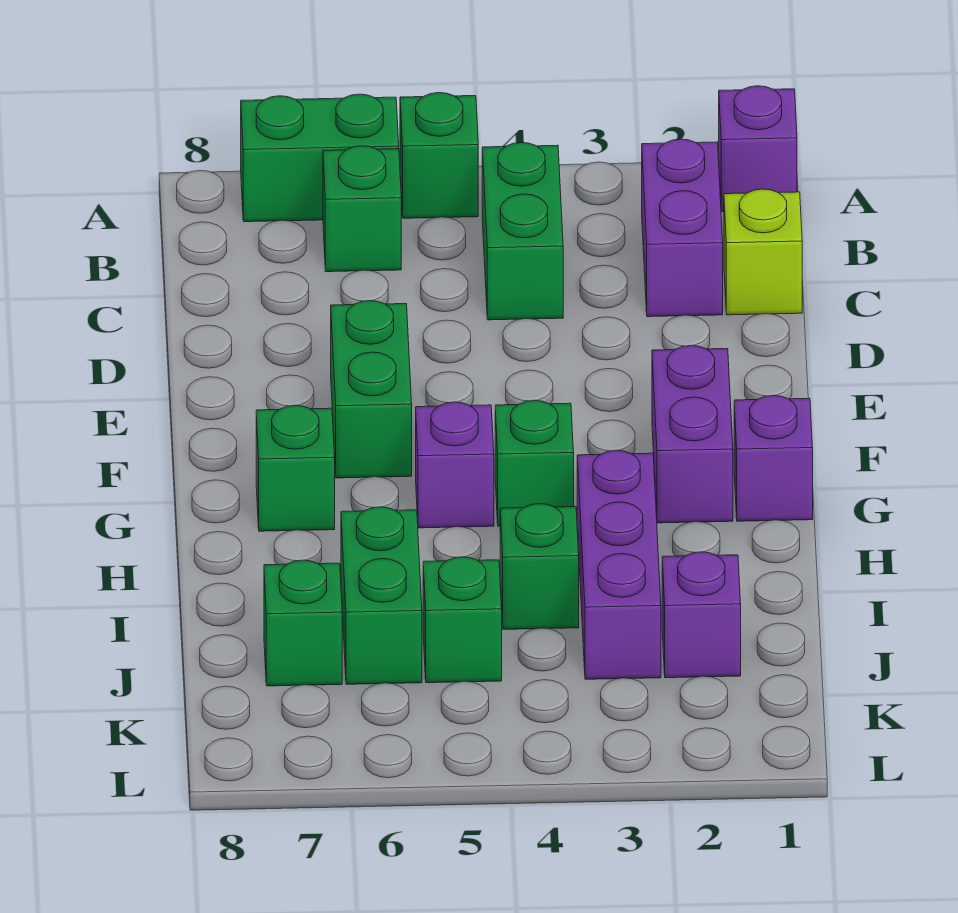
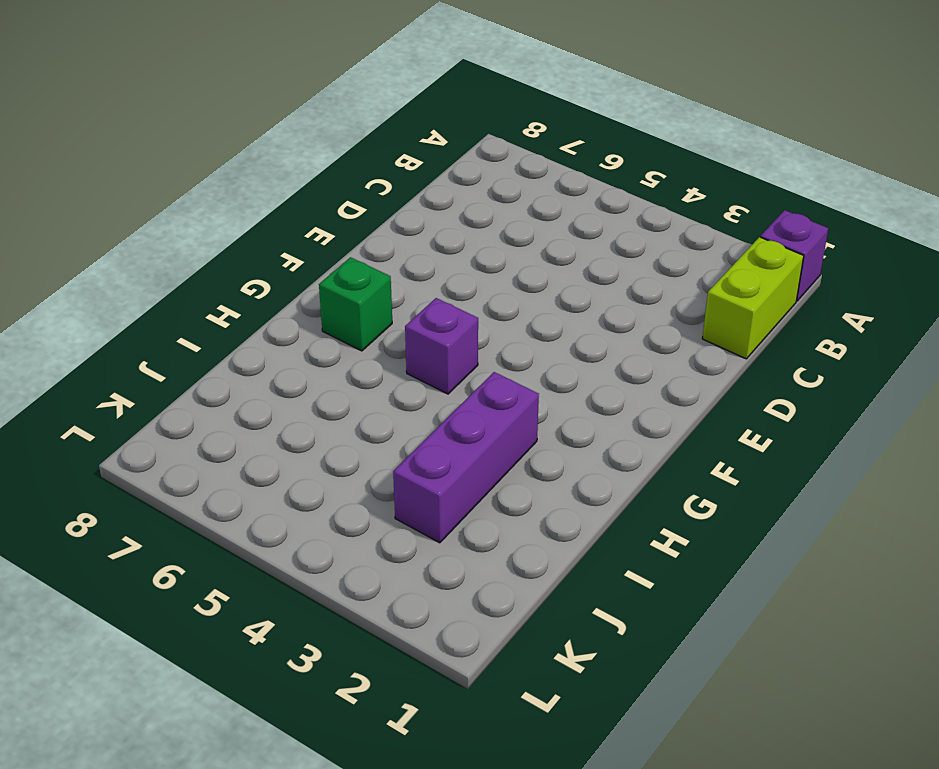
lime brick B1:C1 level 1 -> lime brick C1 level 1
none -> green brick A5 level 1
none -> green brick A6:A7 level 1
none -> purple brick B2:C2 level 1

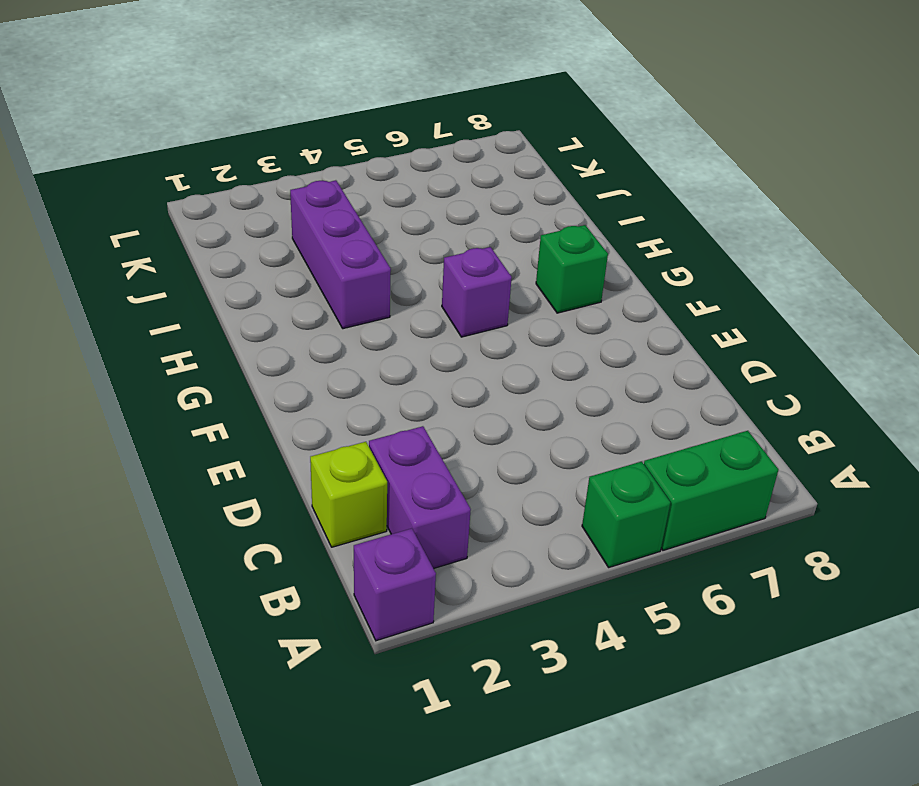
none -> green brick B4:C4 level 1
none -> green brick B6 level 1
none -> green brick E6:F6 level 1

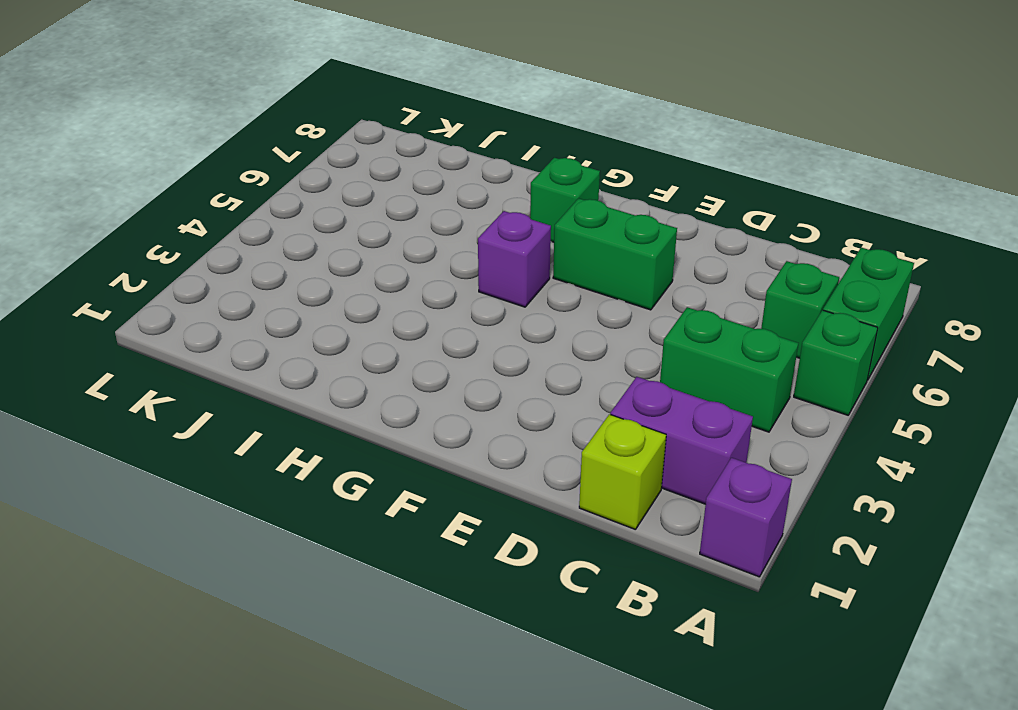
none -> purple brick F2:G2 level 1
none -> purple brick G1 level 1
none -> green brick G4 level 1

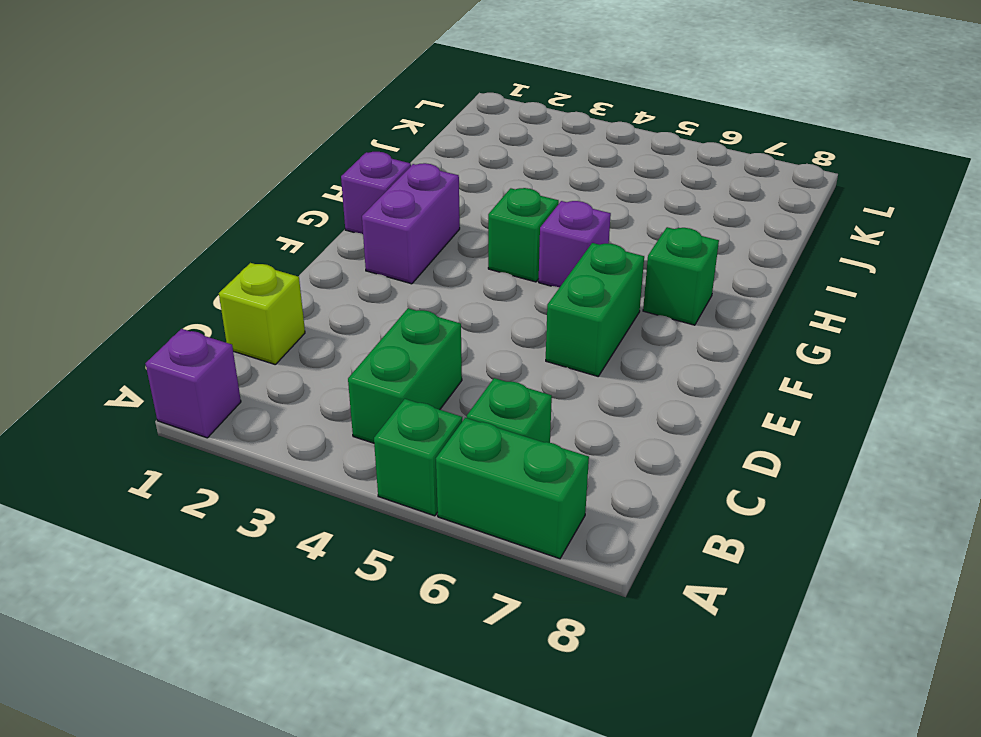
none -> purple brick B2:C2 level 1
none -> purple brick H3:J3 level 1
none -> green brick I4 level 1

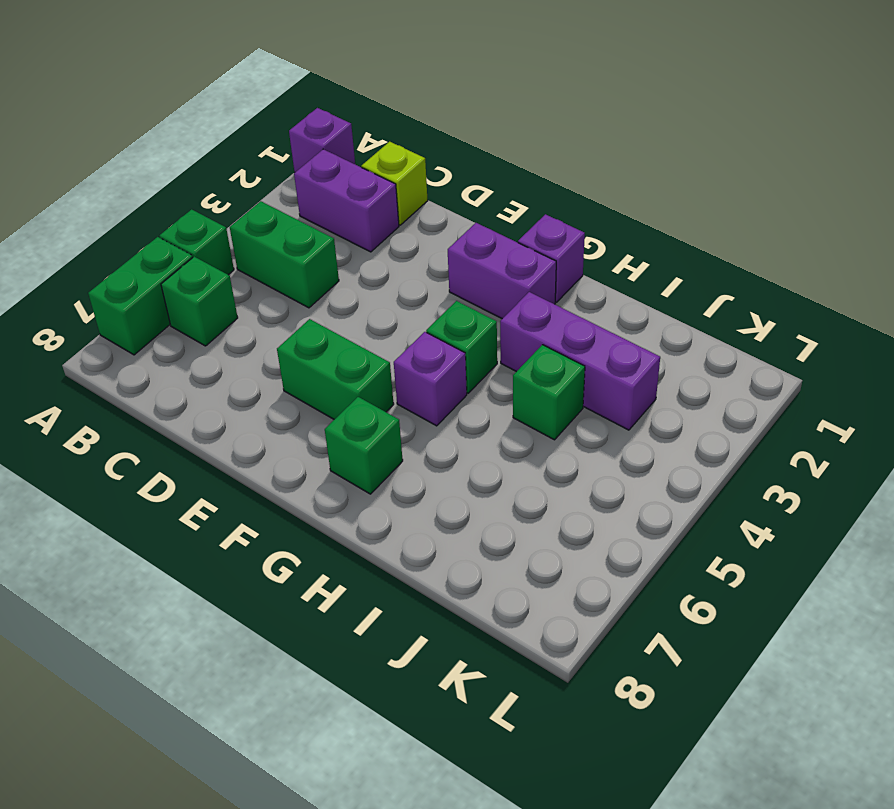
none -> green brick I6:J6 level 1
none -> purple brick J2 level 1
none -> green brick J5 level 1

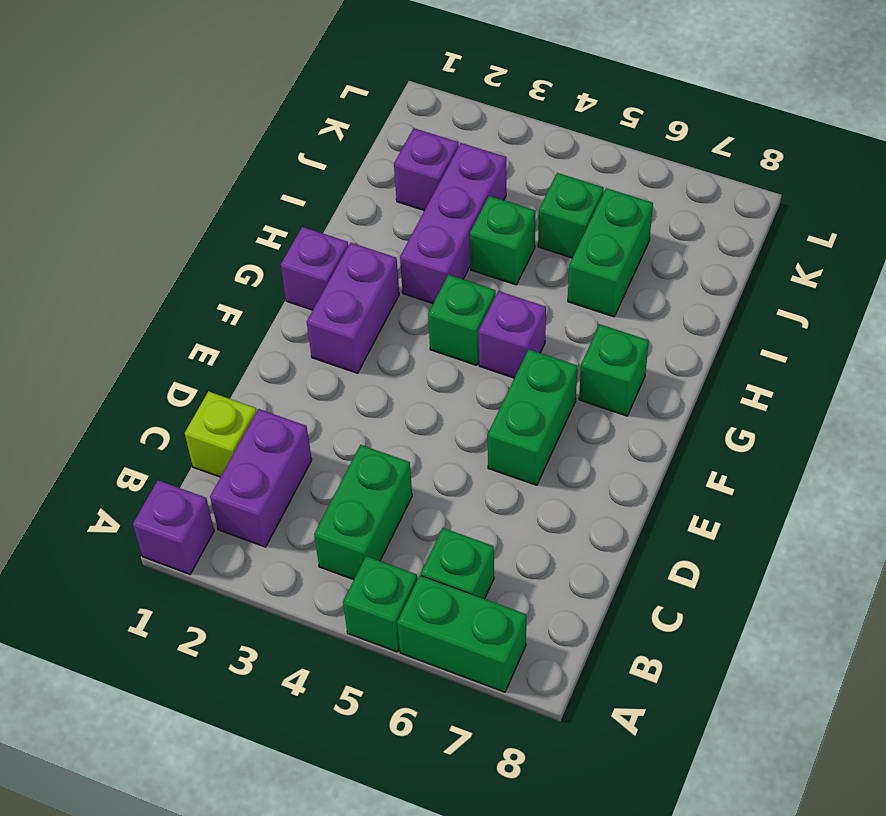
none -> green brick J7 level 1

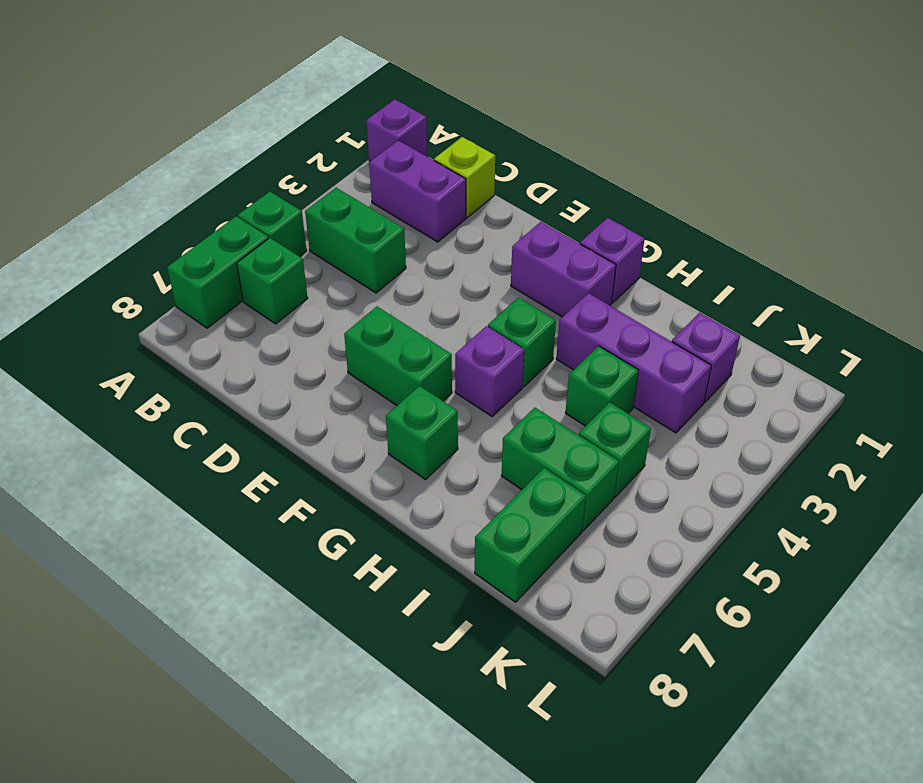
green brick J7:J8 level 1 -> green brick J7 level 1

